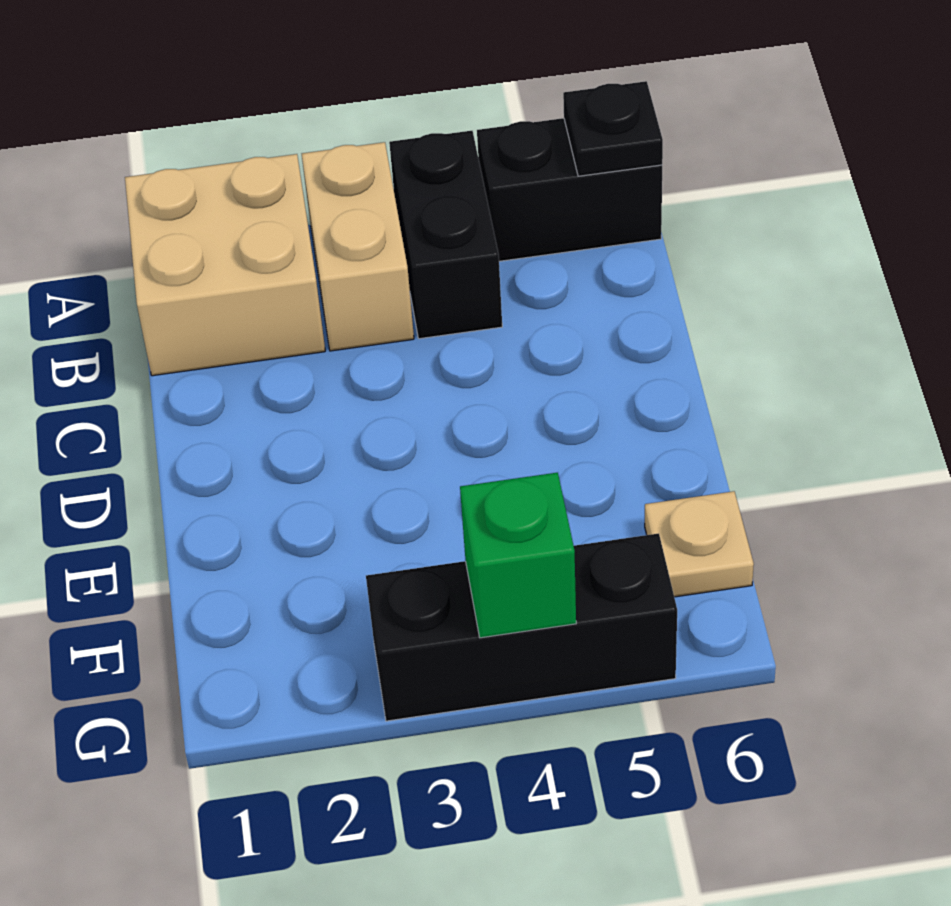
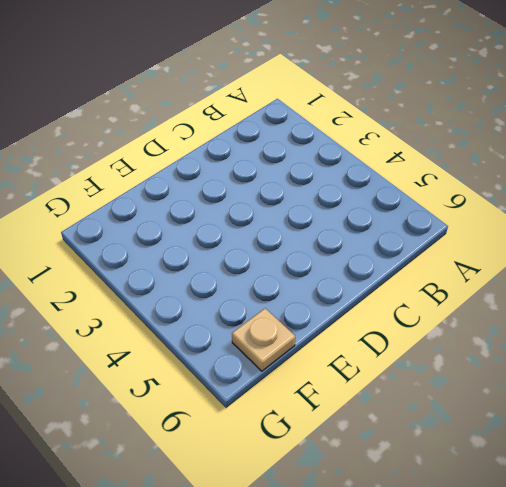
none -> tan brick A1:B2 level 1
none -> tan brick A3:B3 level 1

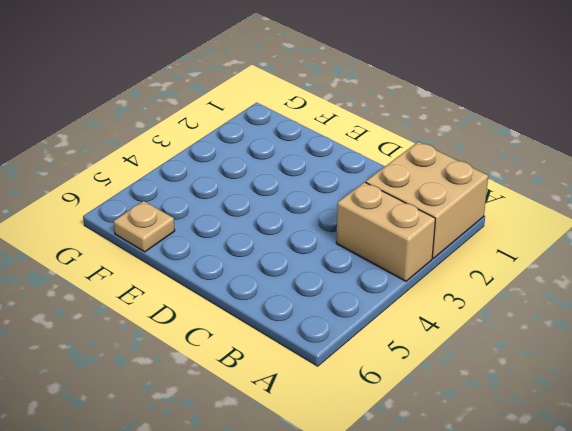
none -> black brick A4:B4 level 1
none -> black brick A5:A6 level 1

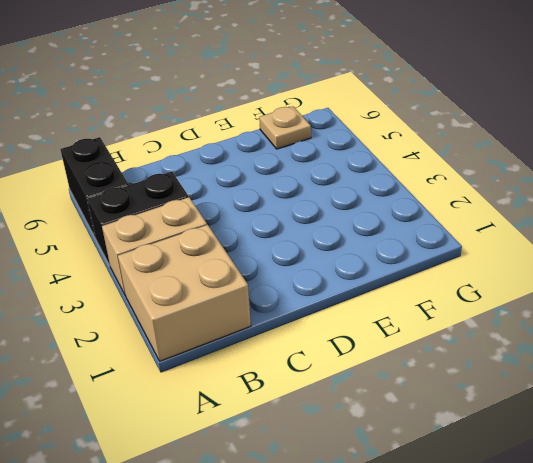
none -> black brick G3:G5 level 1
none -> black plate A6 level 2

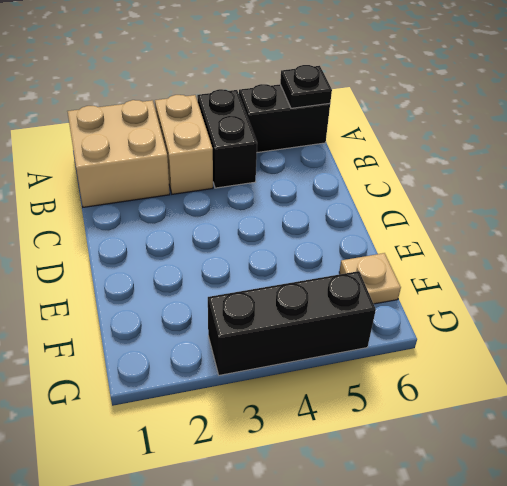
none -> green brick G4 level 2

